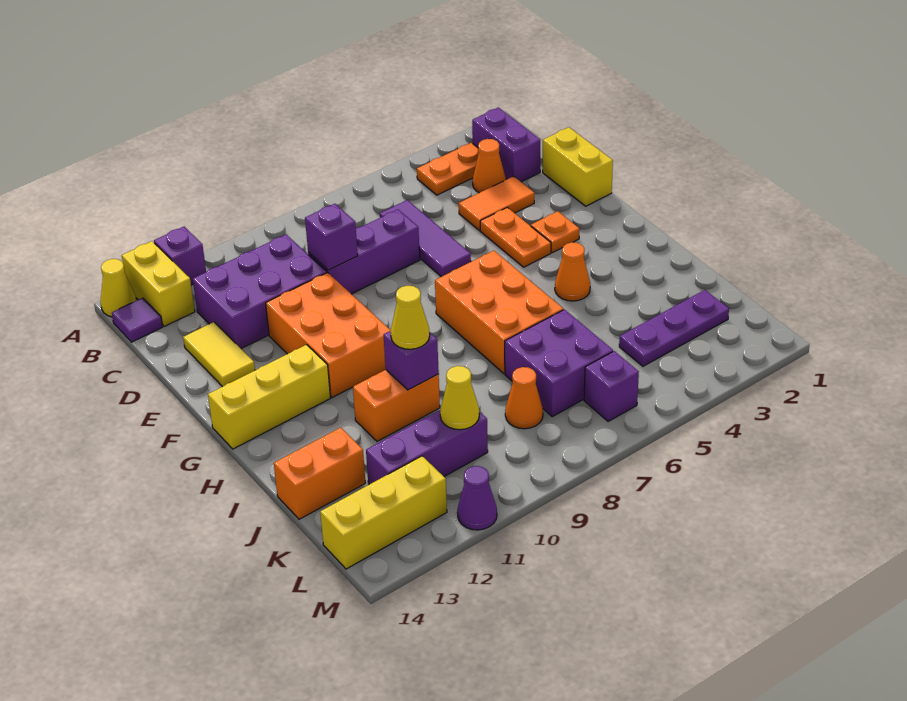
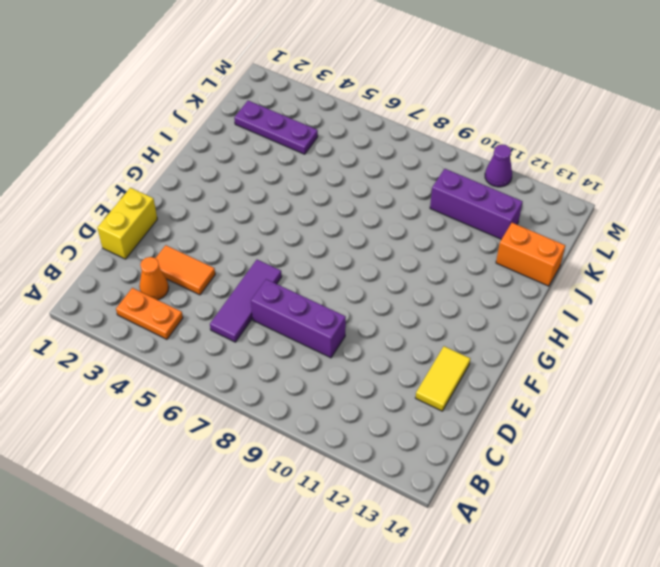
none -> purple brick A12 level 1
none -> yellow brick A13:B13 level 1
none -> yellow cone A14 level 1
none -> purple brick B2:C2 level 1

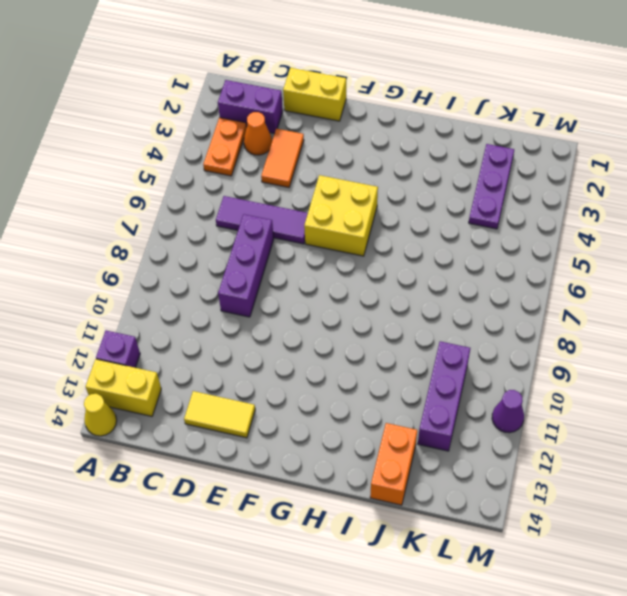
yellow brick F5:G6 level 1 -> orange brick G6:I7 level 1
none -> purple tile B14 level 1
none -> purple brick C10:D12 level 1
none -> orange plate E4:F4 level 1
none -> orange brick E10:G11 level 1

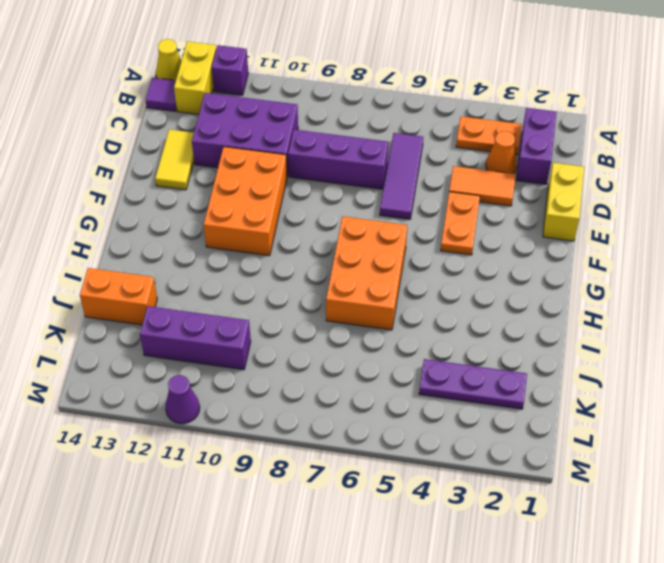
none -> orange plate F3 level 1
none -> yellow brick G12:G14 level 1
none -> orange cone H4 level 1
none -> orange brick I10:I11 level 1

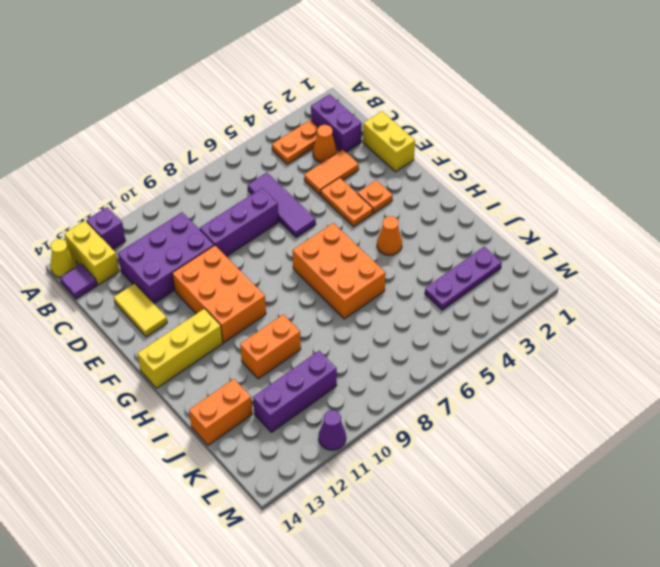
none -> purple brick J6:K7 level 1
none -> orange cone K8 level 1
none -> purple brick L6 level 1
none -> yellow brick L12:L14 level 1

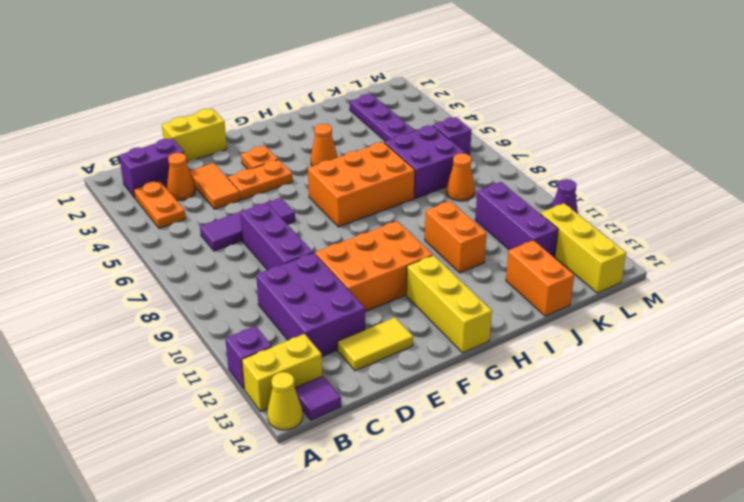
none -> purple brick D9 level 2
none -> purple brick I10 level 2
none -> yellow cone K10 level 2
none -> yellow cone I10 level 3

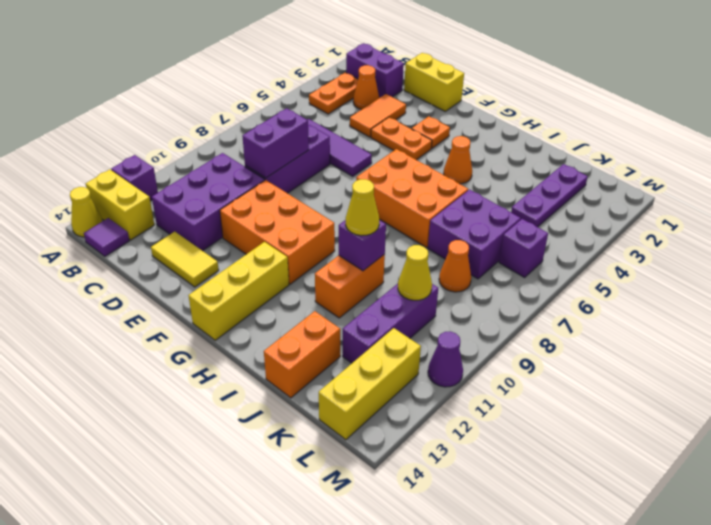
purple brick D8:D9 level 2 -> purple brick D9 level 2

